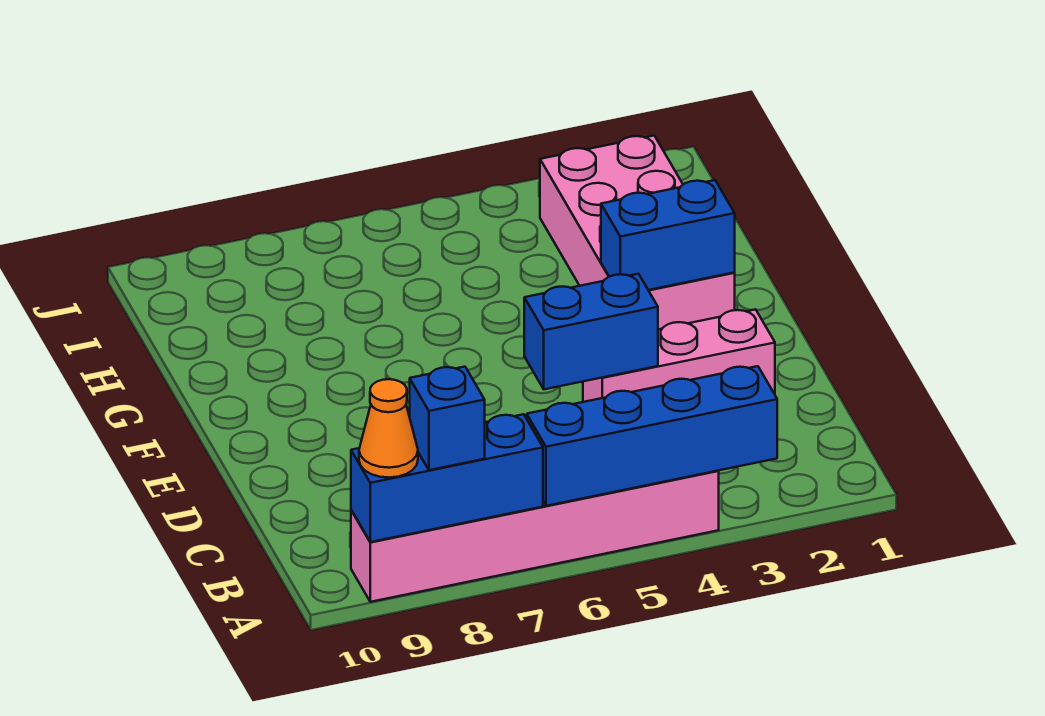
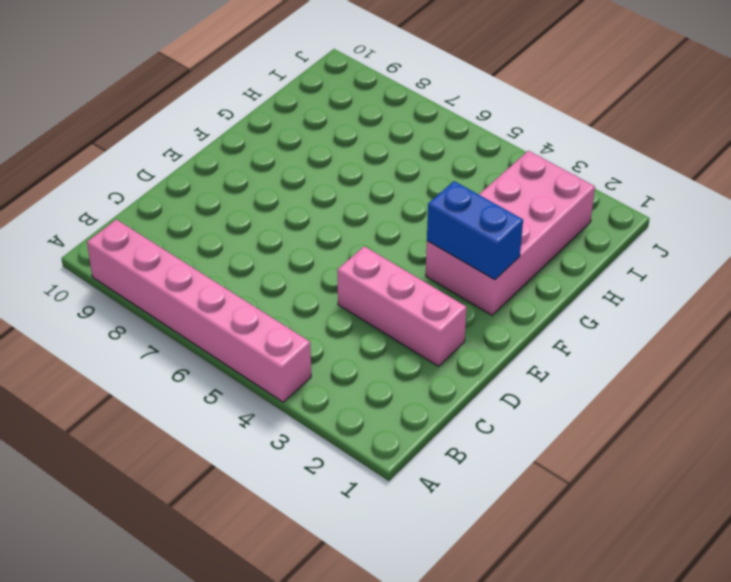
none -> blue brick A3:A6 level 2
none -> blue brick A7:A9 level 2

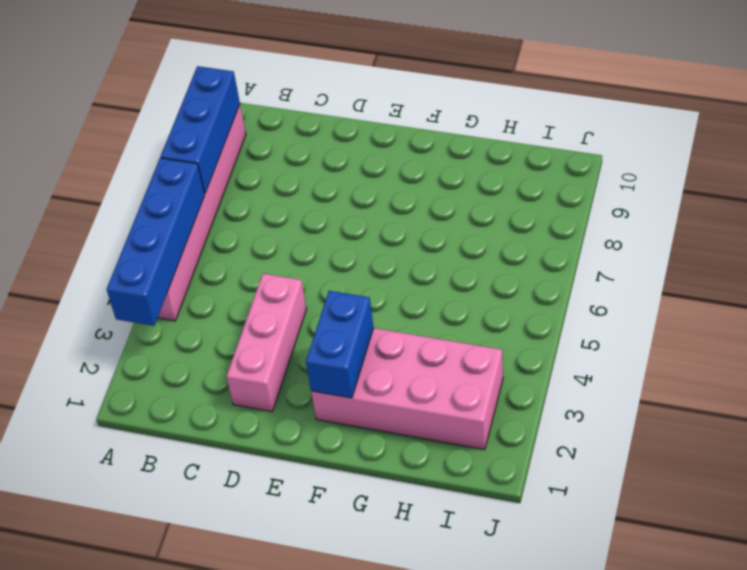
none -> blue brick D4:D5 level 2
none -> blue brick A8 level 3

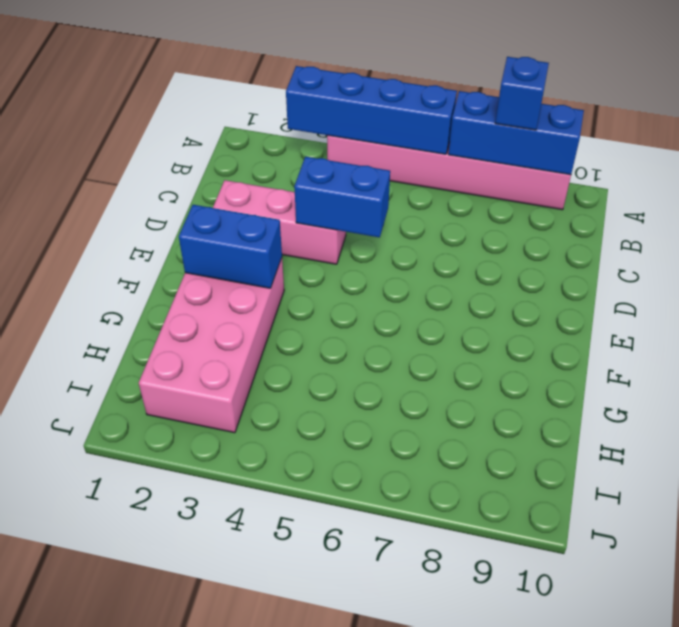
none -> orange cone A9 level 3

